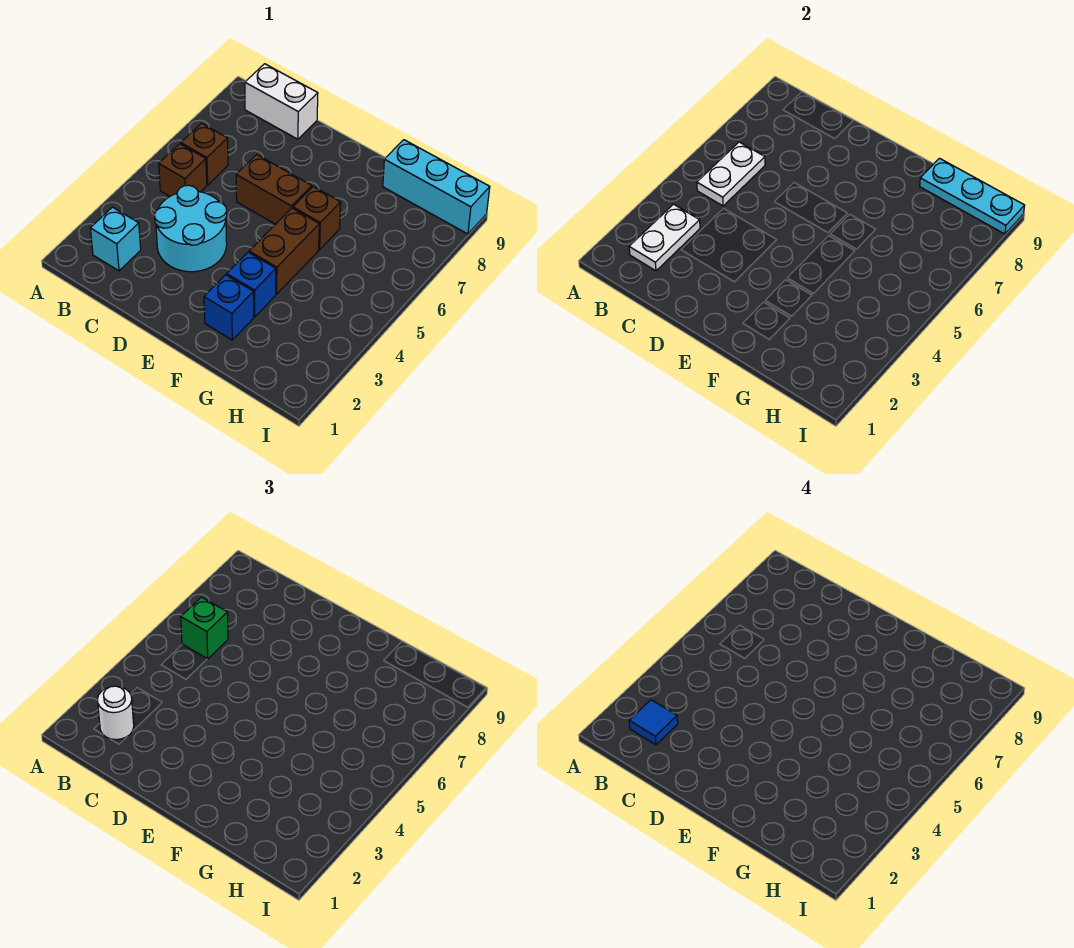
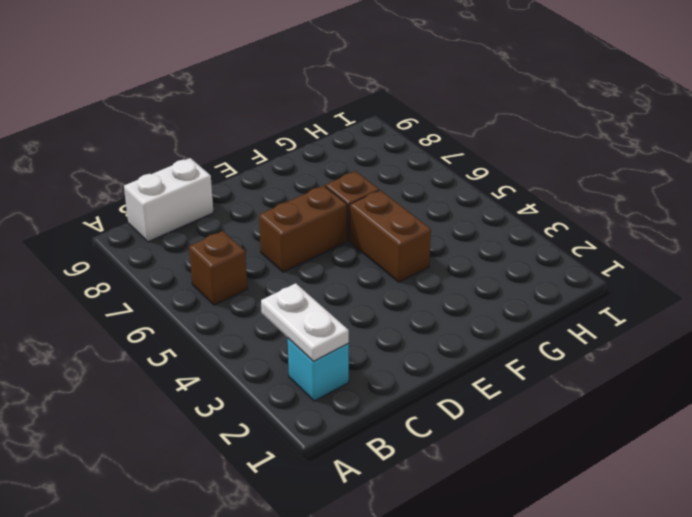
none -> brown brick B5 level 1
none -> cyan round brick C3:D4 level 1
none -> blue brick F2 level 1

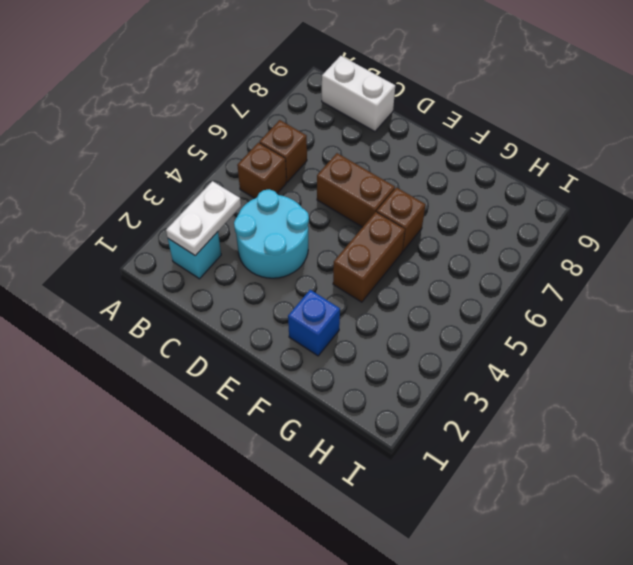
none -> blue brick F3 level 1
none -> cyan brick G9:I9 level 1
none -> white plate B5:B6 level 2

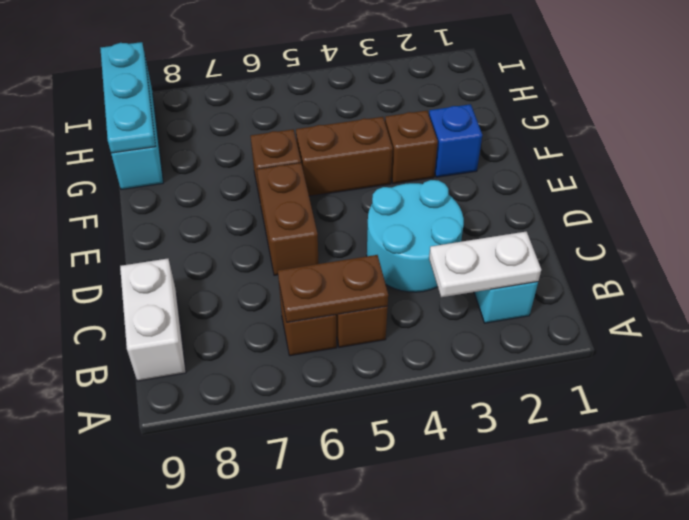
brown plate B5:B6 level 2 -> white plate B5:B6 level 2
brown brick F3 level 1 -> blue brick F3 level 1
none -> white round brick B2 level 3
none -> green brick B6 level 3
none -> blue tile B2 level 4

